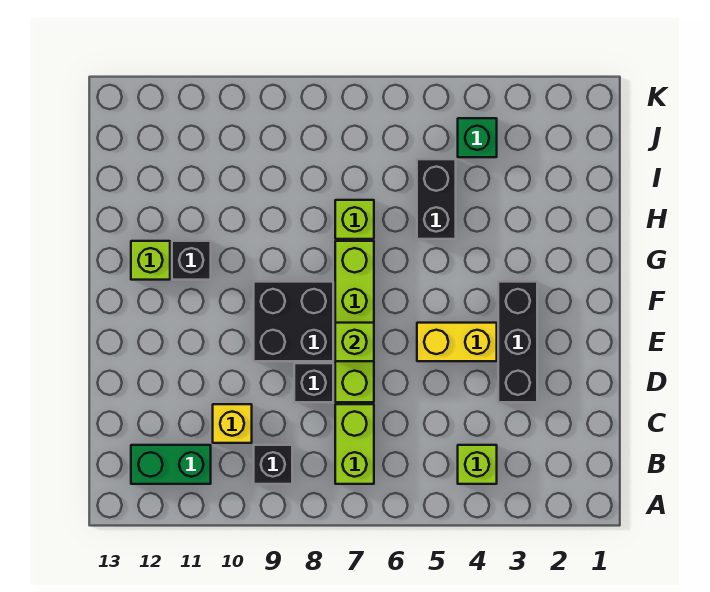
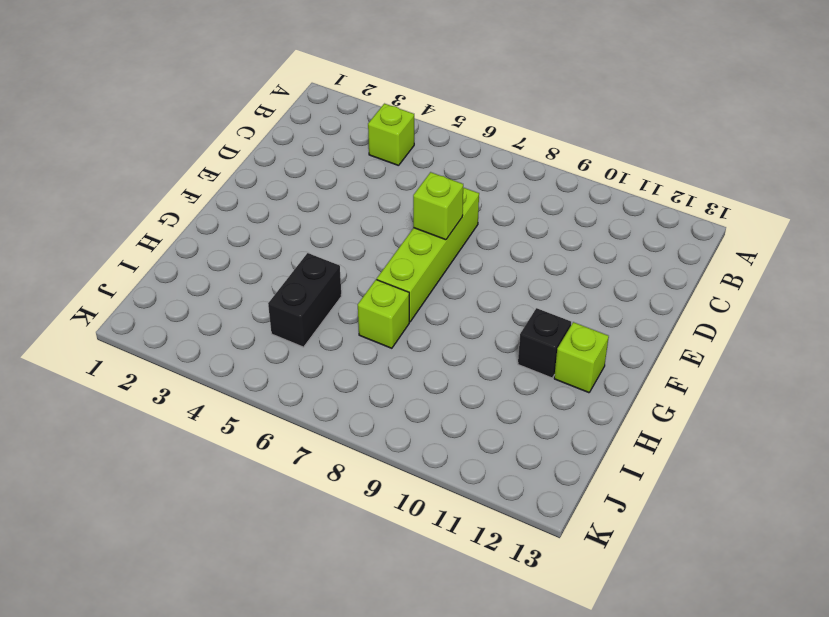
none -> lime brick B7:C7 level 1
none -> black brick B9 level 1
none -> green brick B11:B12 level 1

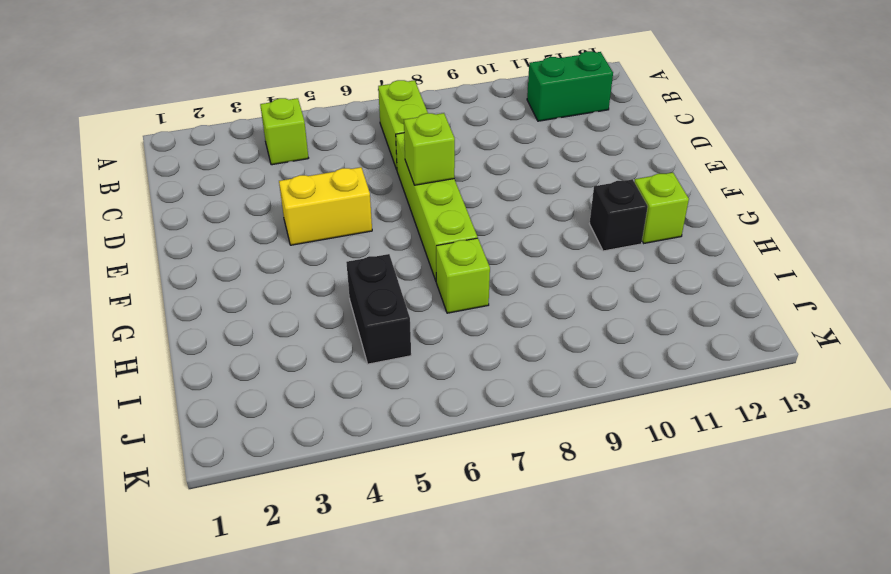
none -> black brick B9 level 1
none -> yellow brick C10 level 1
none -> black brick D3:F3 level 1

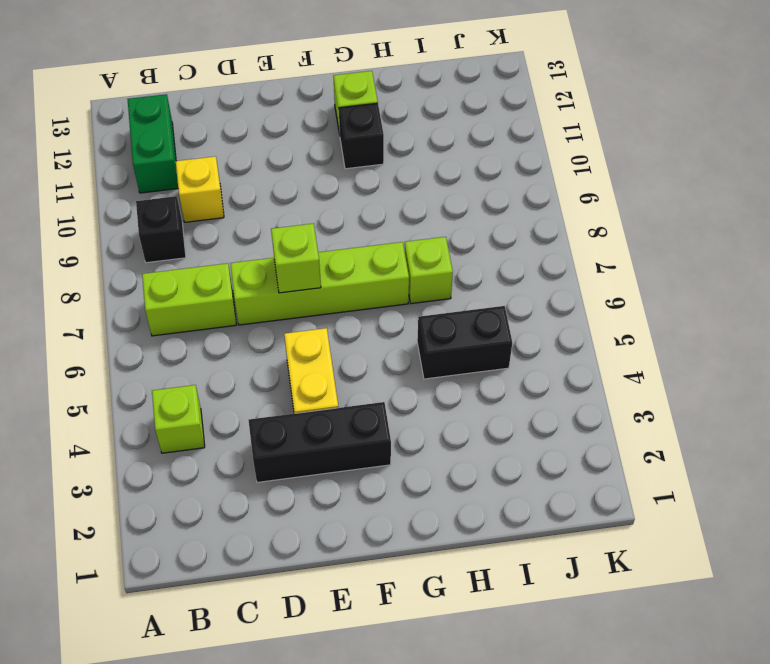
none -> black brick D8 level 1
none -> black brick E8:F9 level 1
none -> green brick J4 level 1

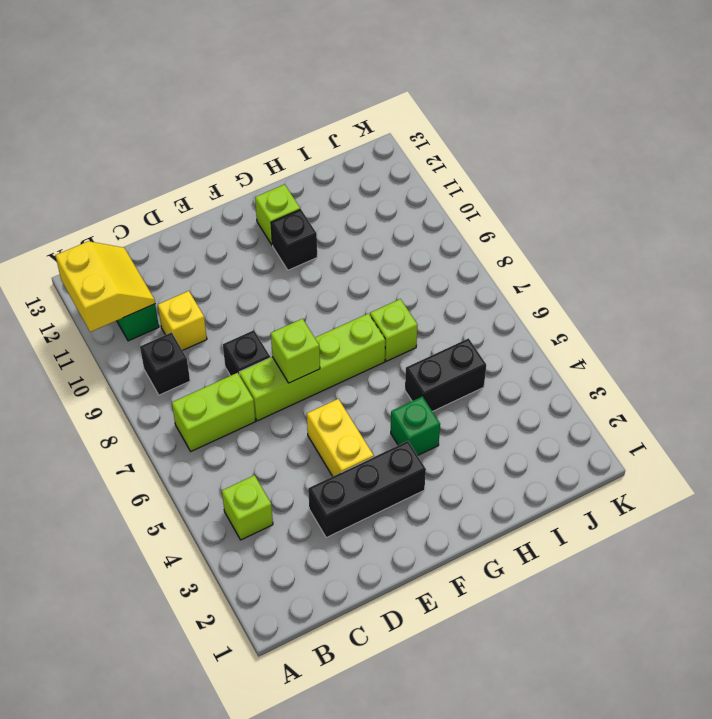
yellow slope A11:B12 level 2 top A -> none
green brick G4 level 1 -> green brick J4 level 1
none -> black brick E8:F9 level 1

